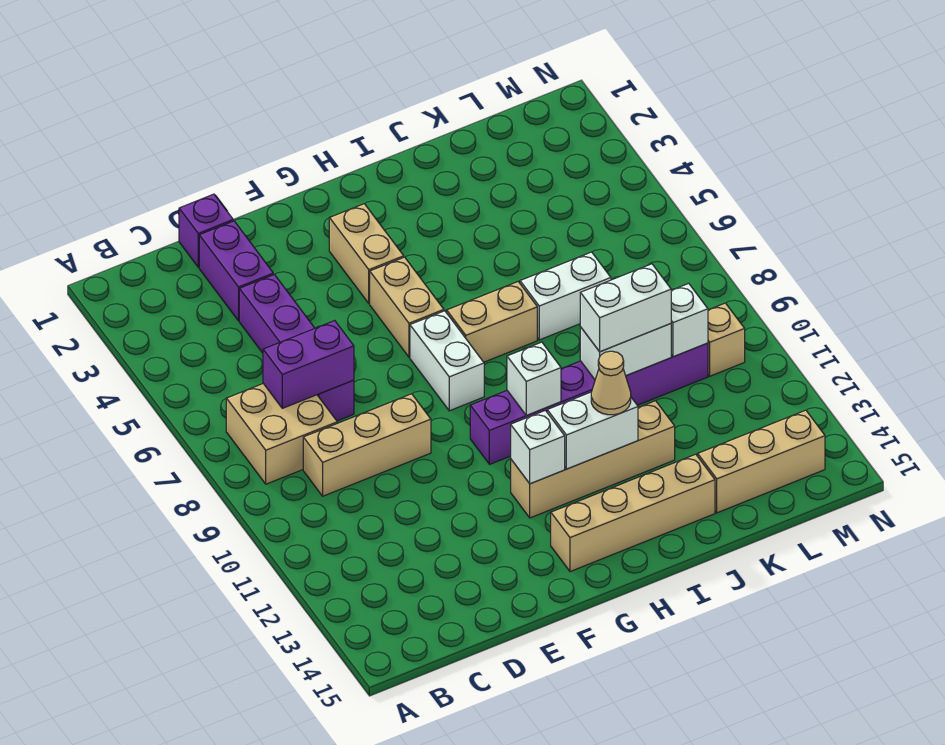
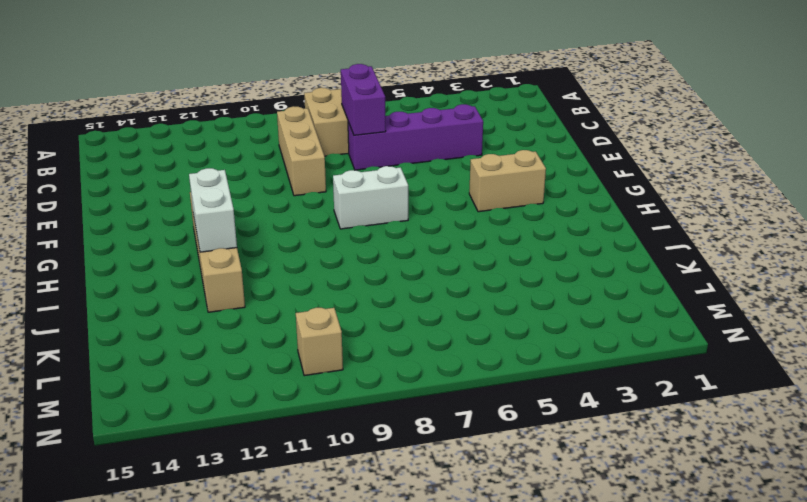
none -> purple brick D1 level 1
none -> purple brick D2:D3 level 1
none -> tan brick G5:G6 level 1

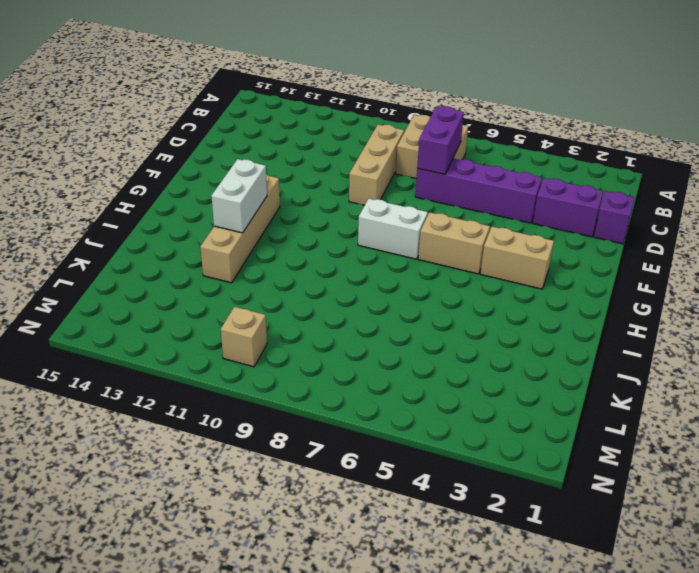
none -> purple brick G10:L10 level 1
none -> tan brick G14:J14 level 1
none -> tan brick H7:I7 level 1

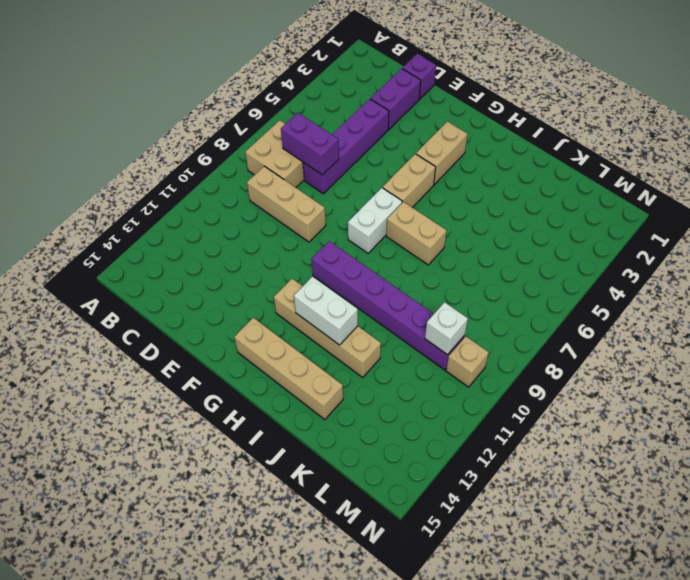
none -> white brick J7:K7 level 1
none -> tan brick K14:M14 level 1
none -> white brick G12 level 2

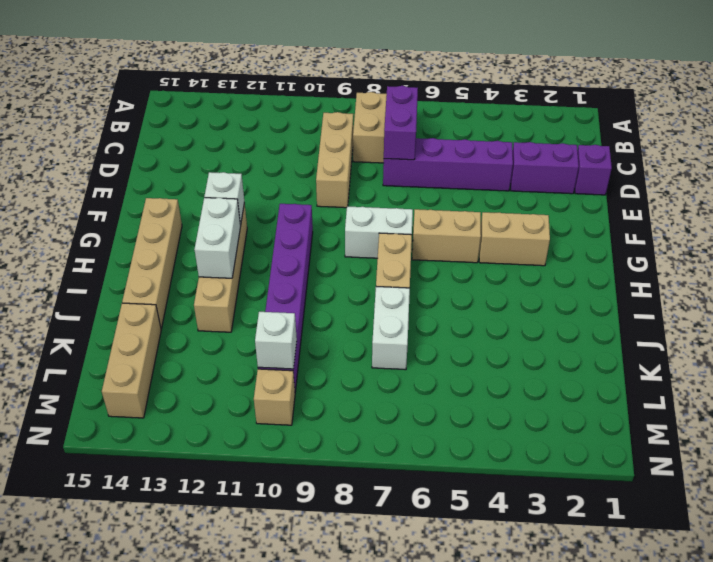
none -> white brick H10 level 2
none -> white brick J10:K10 level 2
none -> tan cone I12 level 3

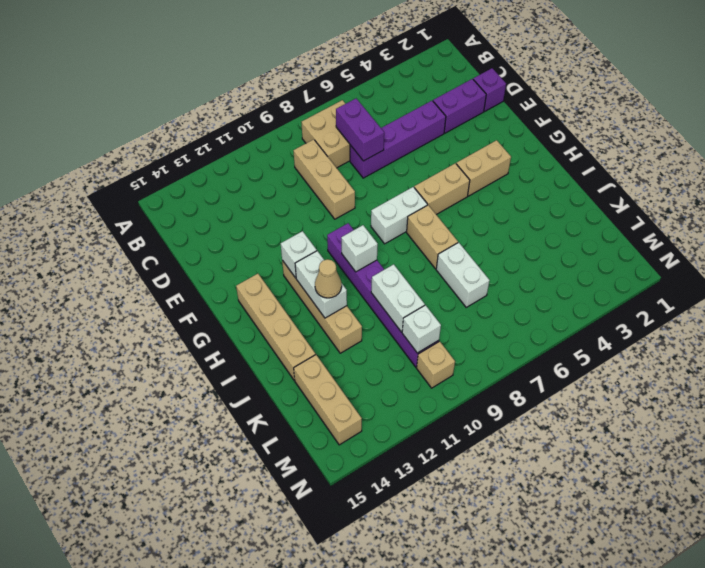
none -> white brick J10:K10 level 3

